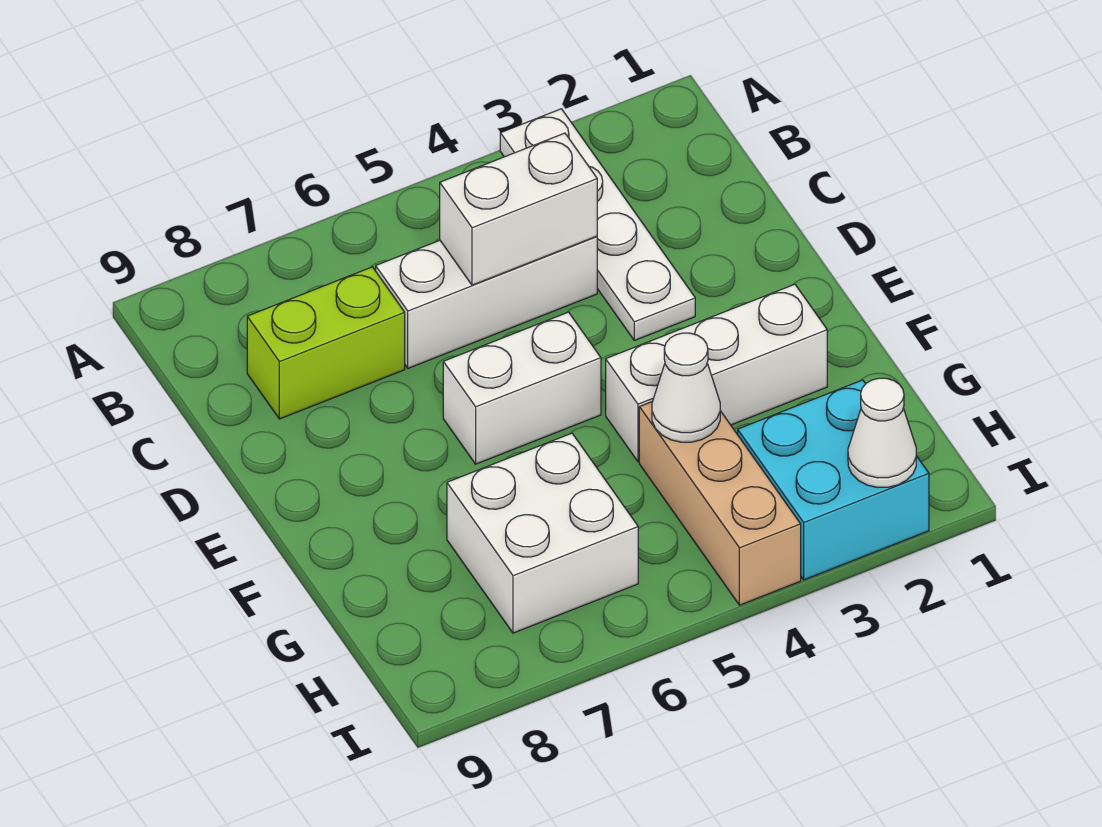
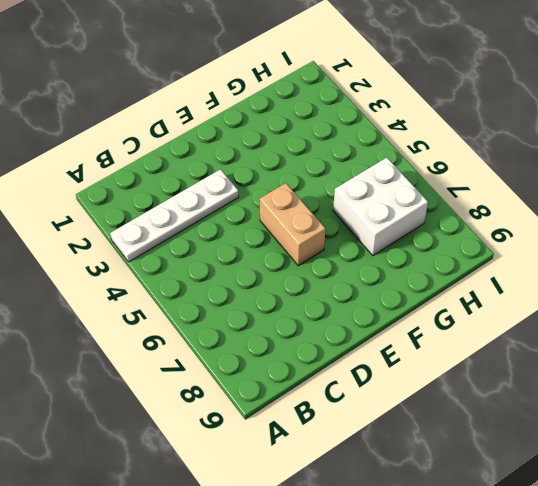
tan brick E5:E6 level 1 -> white brick E5:E6 level 1
none -> white brick C4:C6 level 1
none -> lime brick C7:C8 level 1

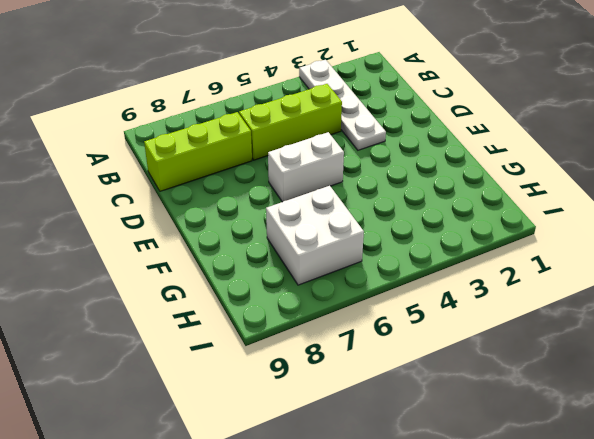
lime brick C4:C6 level 1 -> white brick C4:C6 level 1
lime brick C7:C9 level 1 -> lime brick C7:C8 level 1
none -> white brick F2:F4 level 1
none -> tan brick G4:I4 level 1

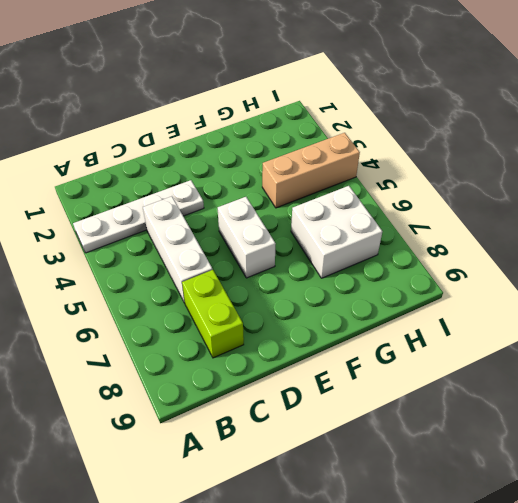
none -> white brick F2:F4 level 1
none -> cyan brick H2:I3 level 1

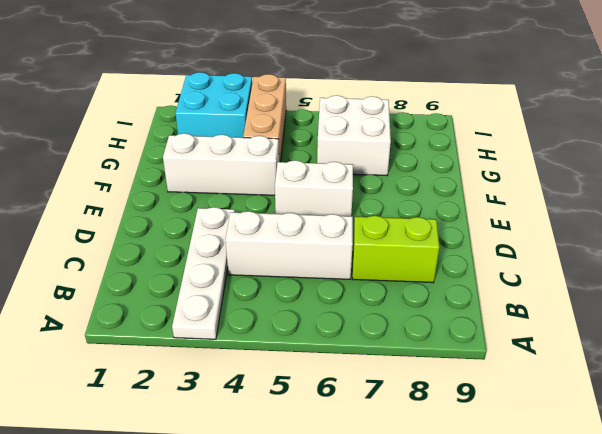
none -> white brick C4:C5 level 2
none -> white cone G4 level 2

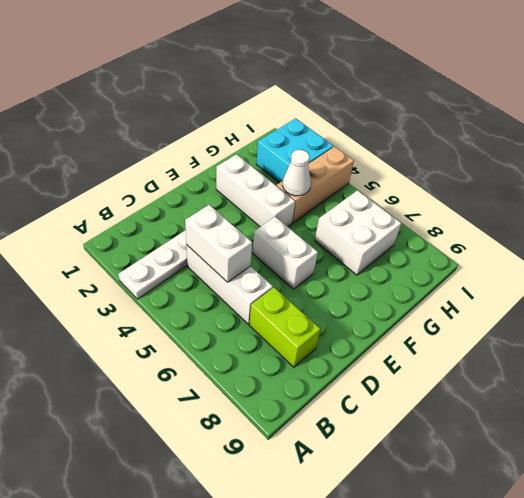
none -> white cone I2 level 2

